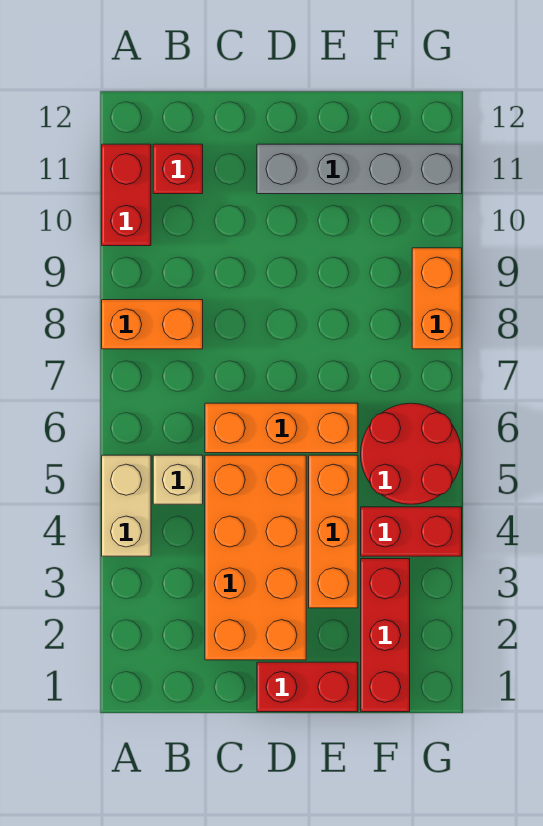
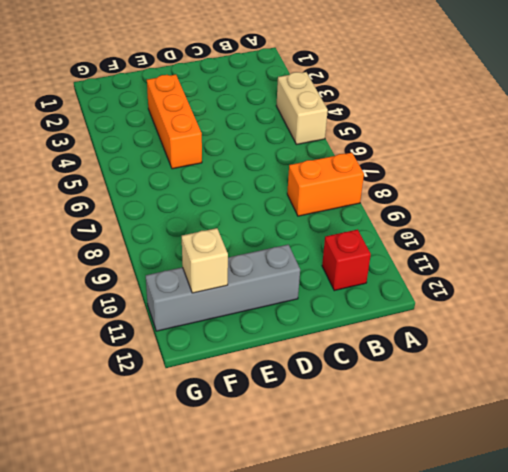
tan brick F11 level 2 -> tan brick B5 level 1
none -> red brick A10:A11 level 1
none -> orange brick C2:D5 level 1
none -> orange brick C6:E6 level 1

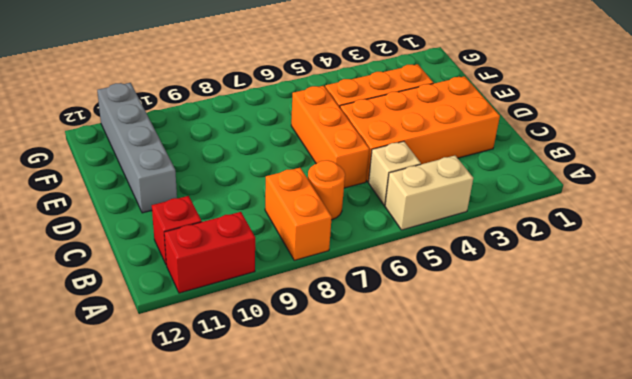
orange round brick B7 level 1 -> none
none -> red brick D1:E1 level 1
none -> red brick F1:F3 level 1
none -> red brick F4:G4 level 1

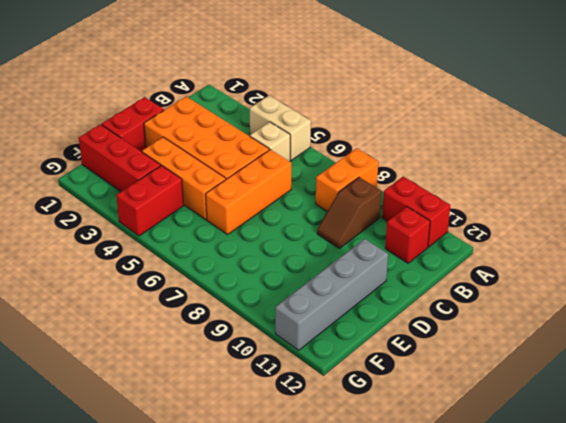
brown slope B9:C9 level 1 top B -> none
none -> red round brick F5:G6 level 1
none -> orange brick G8:G9 level 1

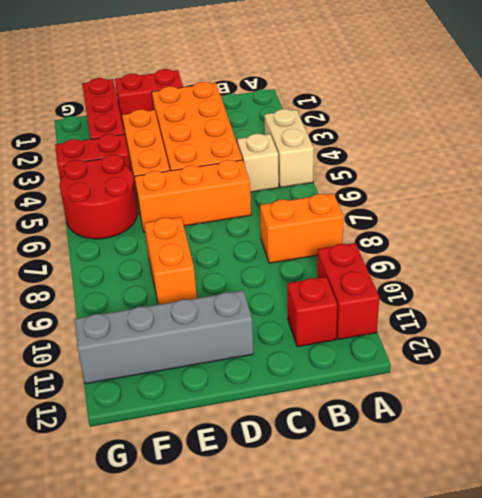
orange brick E8:E9 level 1 -> orange brick G8:G9 level 1

